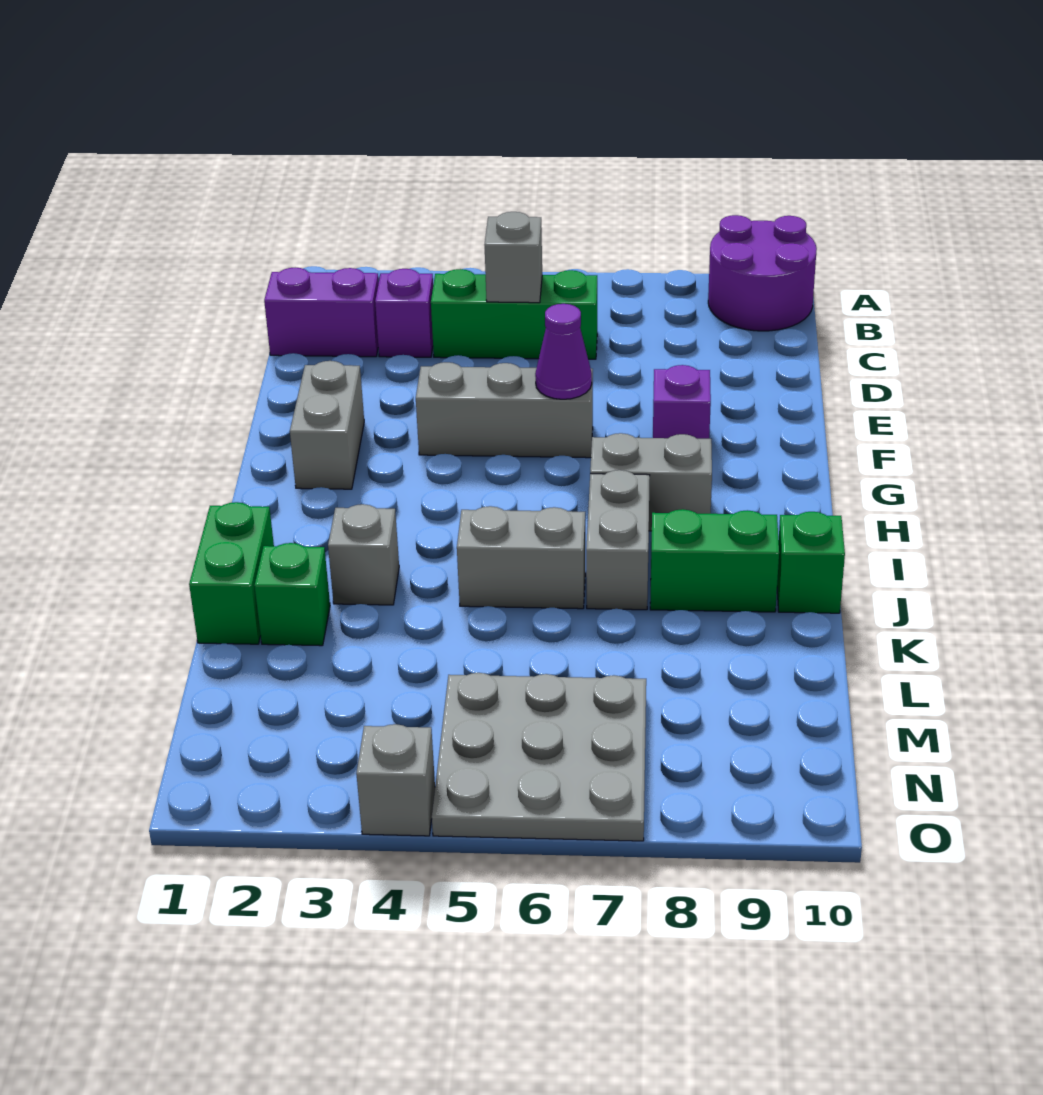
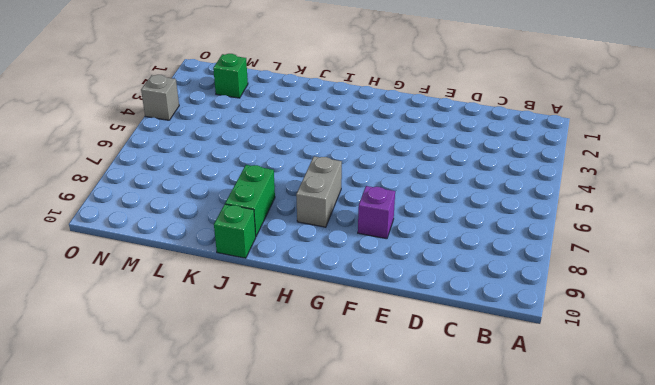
green brick M2 level 1 -> green brick K2 level 1
none -> purple round brick A9:B10 level 1
none -> purple brick C1:C2 level 1
none -> purple brick C3 level 1

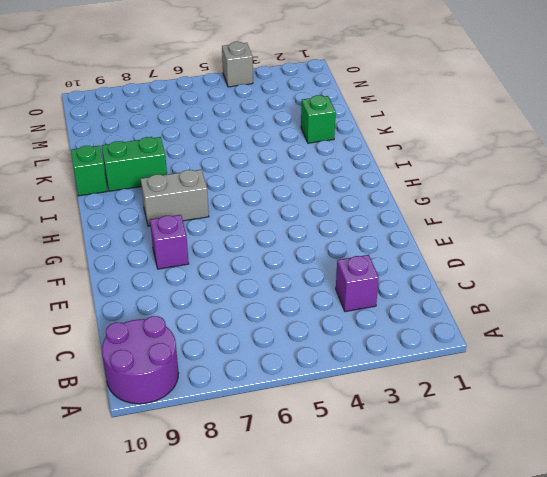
none -> purple brick C1:C2 level 1
none -> green brick C4:C6 level 1
none -> grey brick F2:G2 level 1

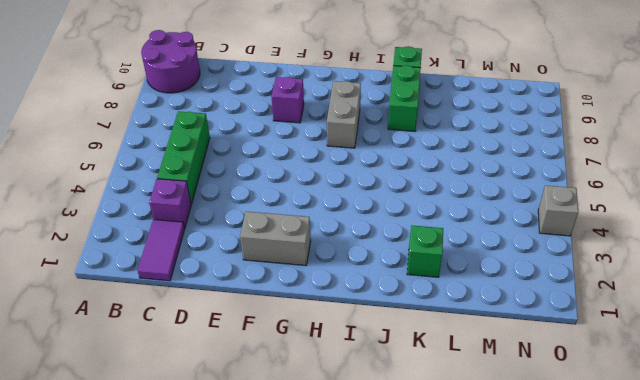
purple tile C1:C2 level 1 -> purple brick C1:C2 level 1
none -> grey brick F4:F6 level 1
none -> grey brick I7:J7 level 1
none -> green brick J1:K1 level 1

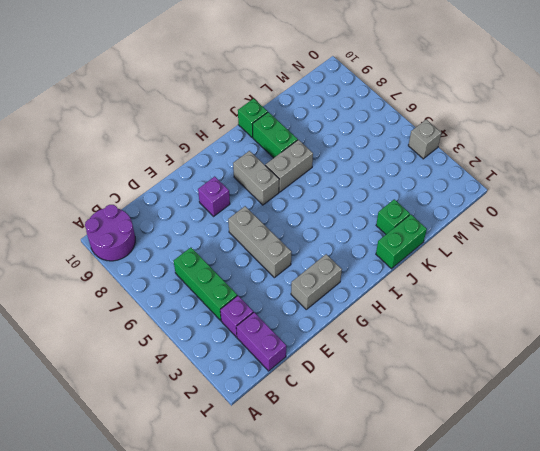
none -> grey brick J3 level 1
none -> grey brick J5:J6 level 1
none -> grey plate M5:O7 level 1

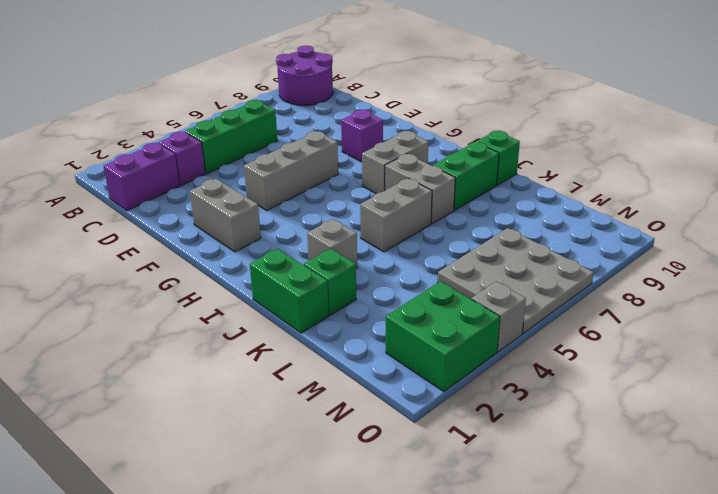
green brick N2:O3 level 1 -> none
none -> grey brick C5 level 2
none -> purple cone F6 level 2

